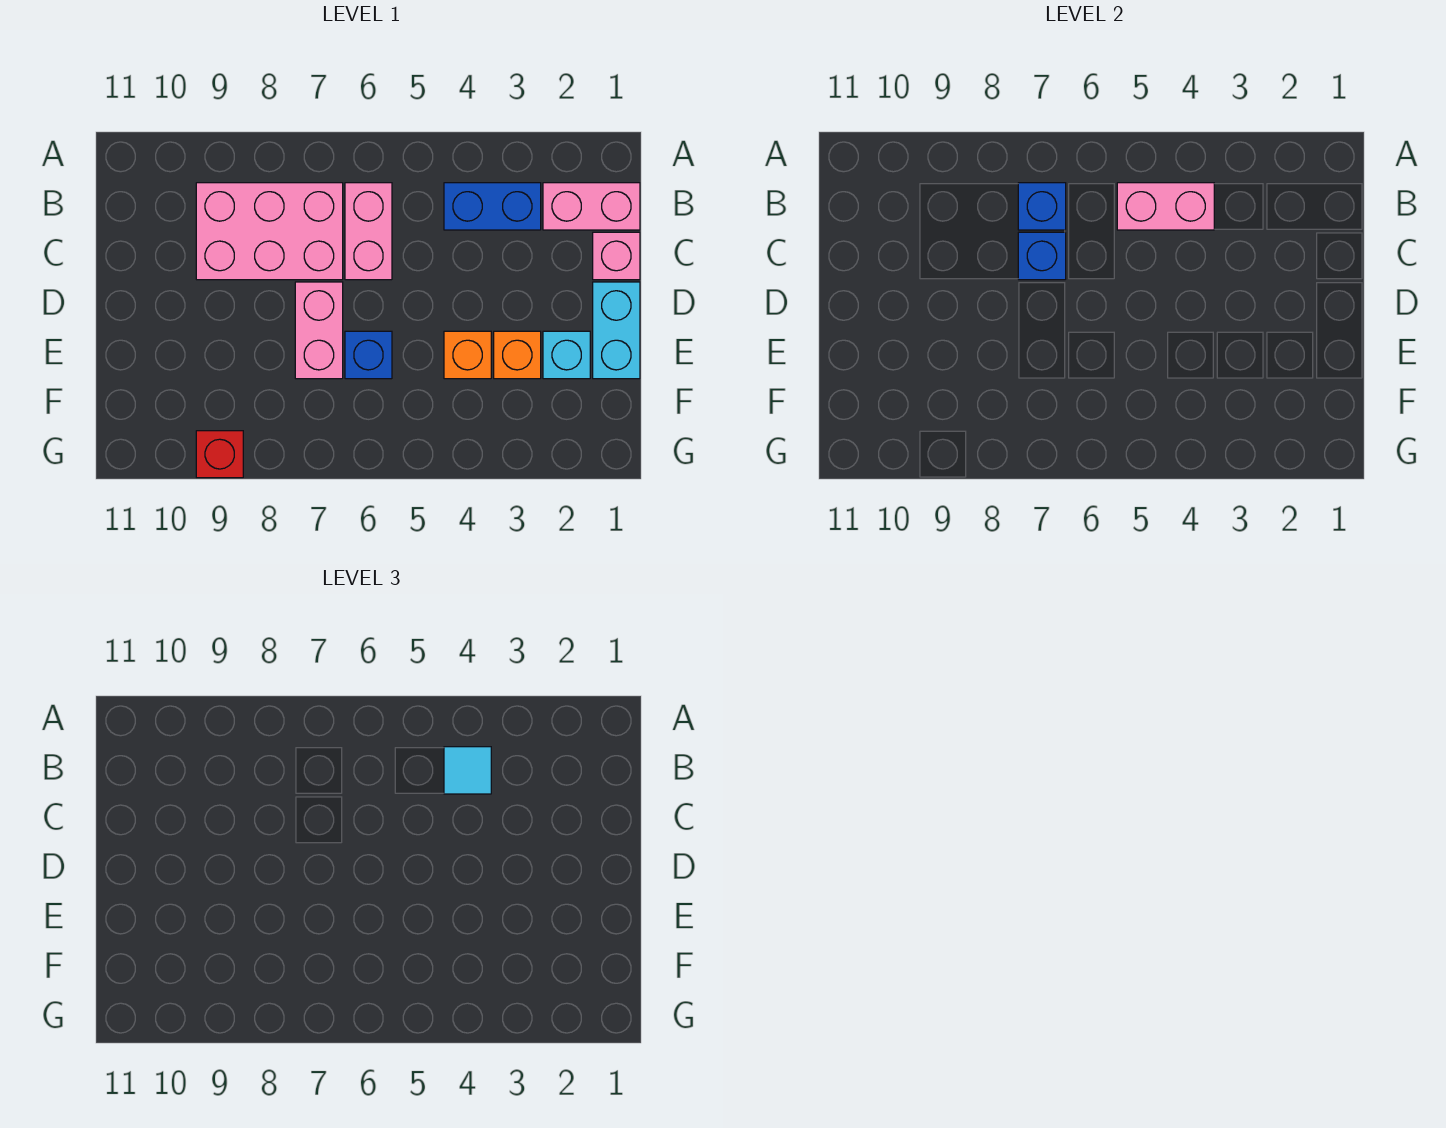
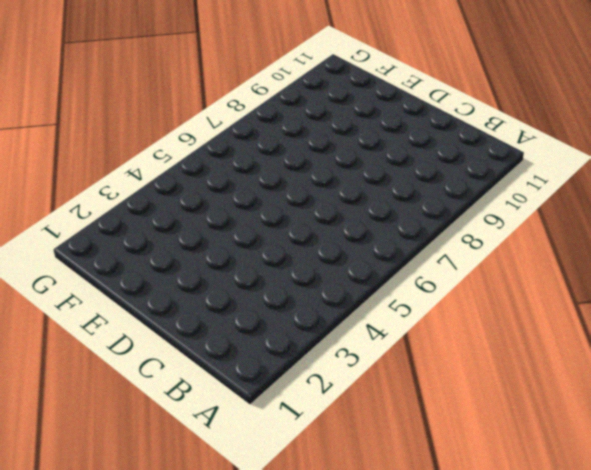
none -> pink brick B1:B2 level 1
none -> blue brick B3:B4 level 1
none -> pink brick B6:C6 level 1

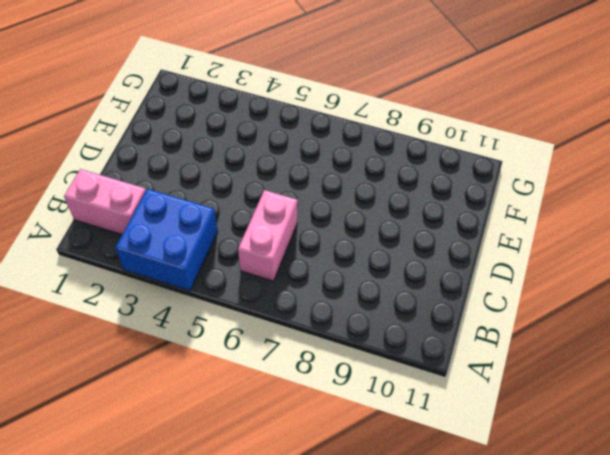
blue brick A3:B4 level 1 -> blue brick B3:B4 level 1
none -> pink brick B7:C9 level 1
none -> pink brick C1 level 1
none -> cyan brick D1:E1 level 1

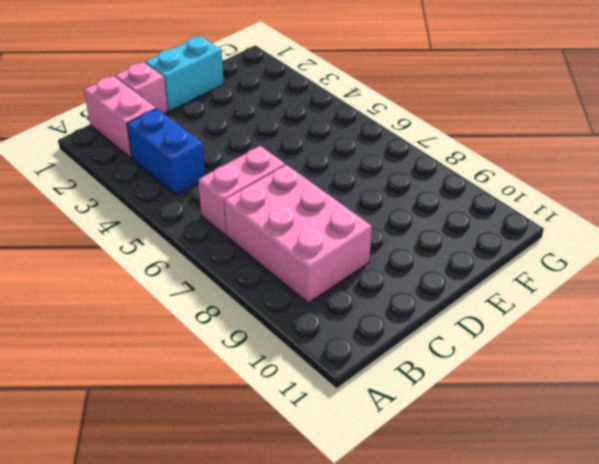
none -> pink brick D7:E7 level 1
none -> cyan brick E2 level 1
none -> orange brick E3 level 1

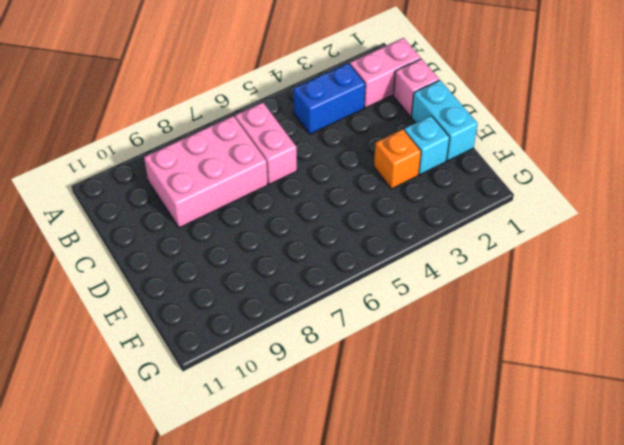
none -> pink brick D7:E7 level 1
none -> orange brick E4 level 1
none -> blue brick E6 level 1

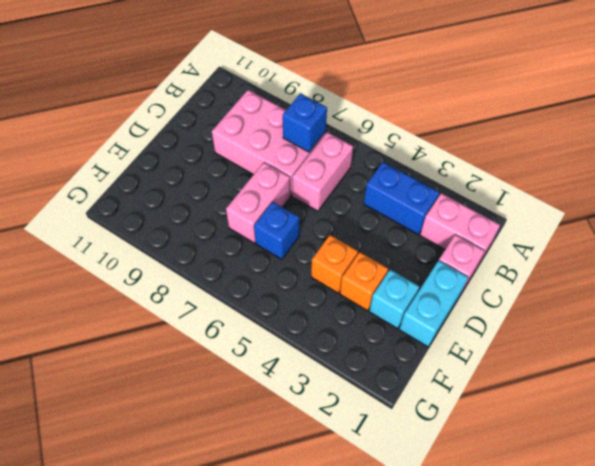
none -> red brick G9 level 1
none -> pink brick B4:B5 level 2
none -> blue brick C7 level 2

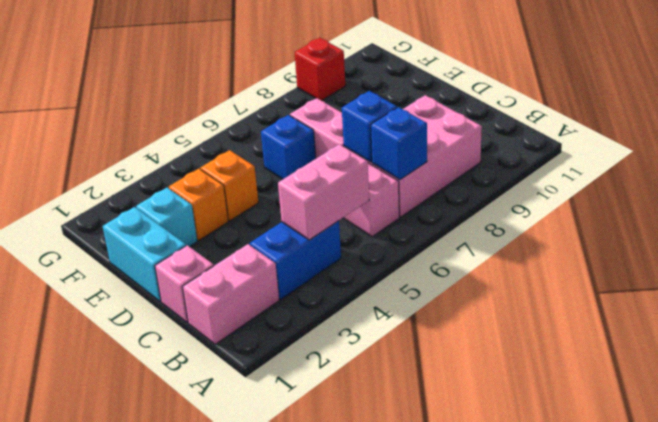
none -> cyan tile B4 level 3

